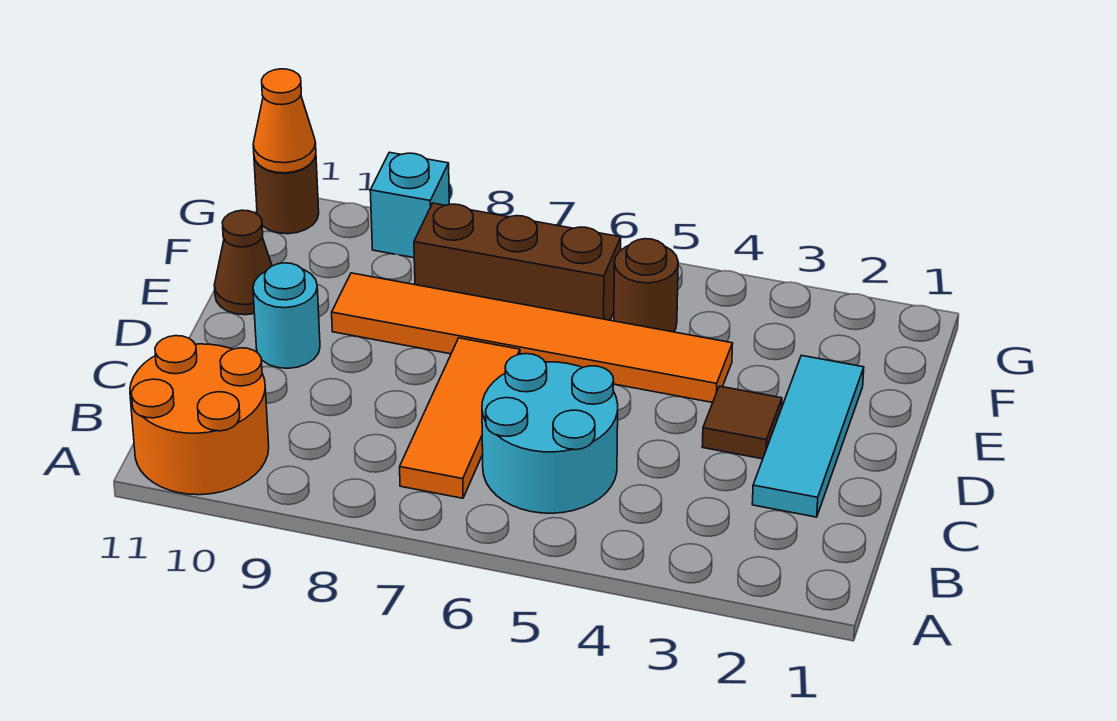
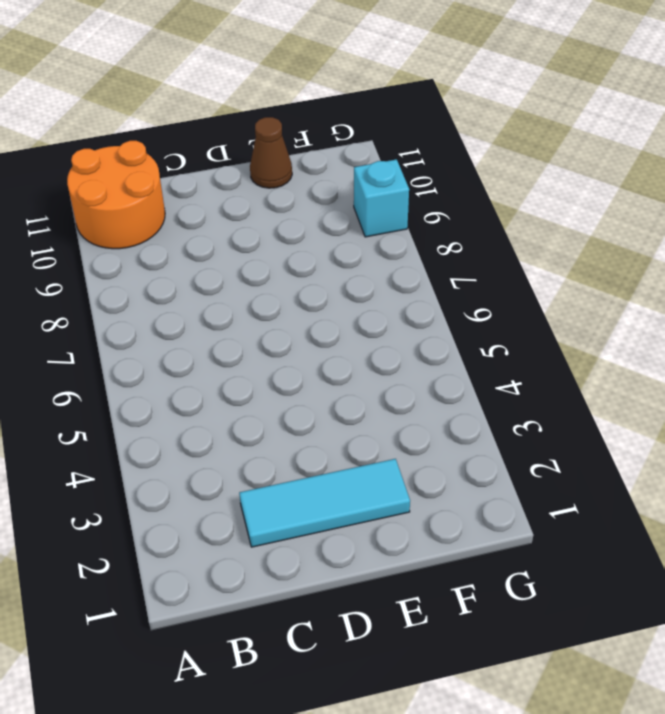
none -> cyan round brick B5:C6 level 1
none -> orange tile B7:D7 level 1
none -> brown tile D3 level 1

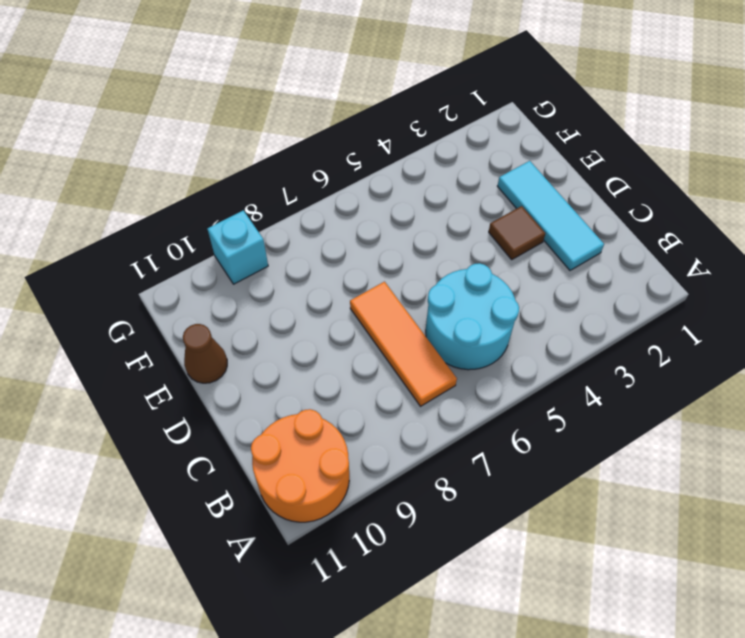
none -> cyan round brick D10 level 1
none -> orange tile E4:E9 level 1
none -> brown round brick F5 level 1

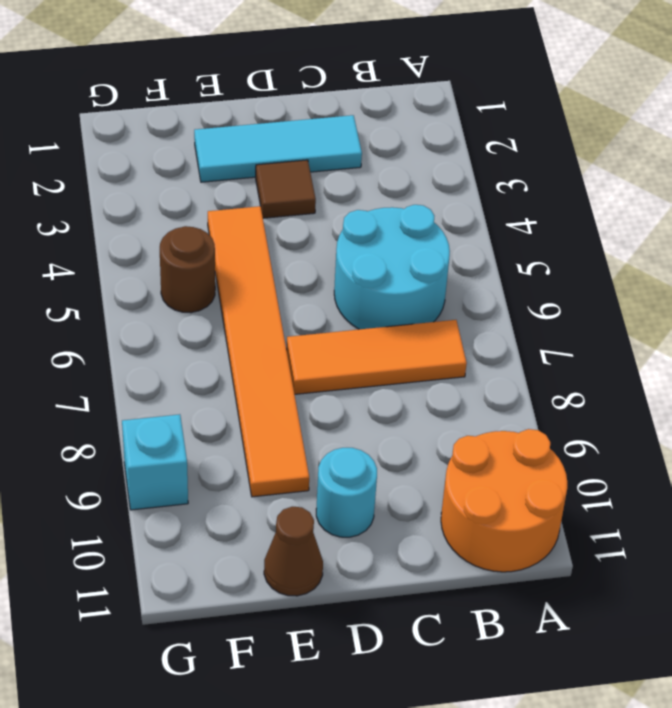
none -> brown brick F6:F8 level 1
none -> brown round brick G11 level 1
none -> orange cone G11 level 2

